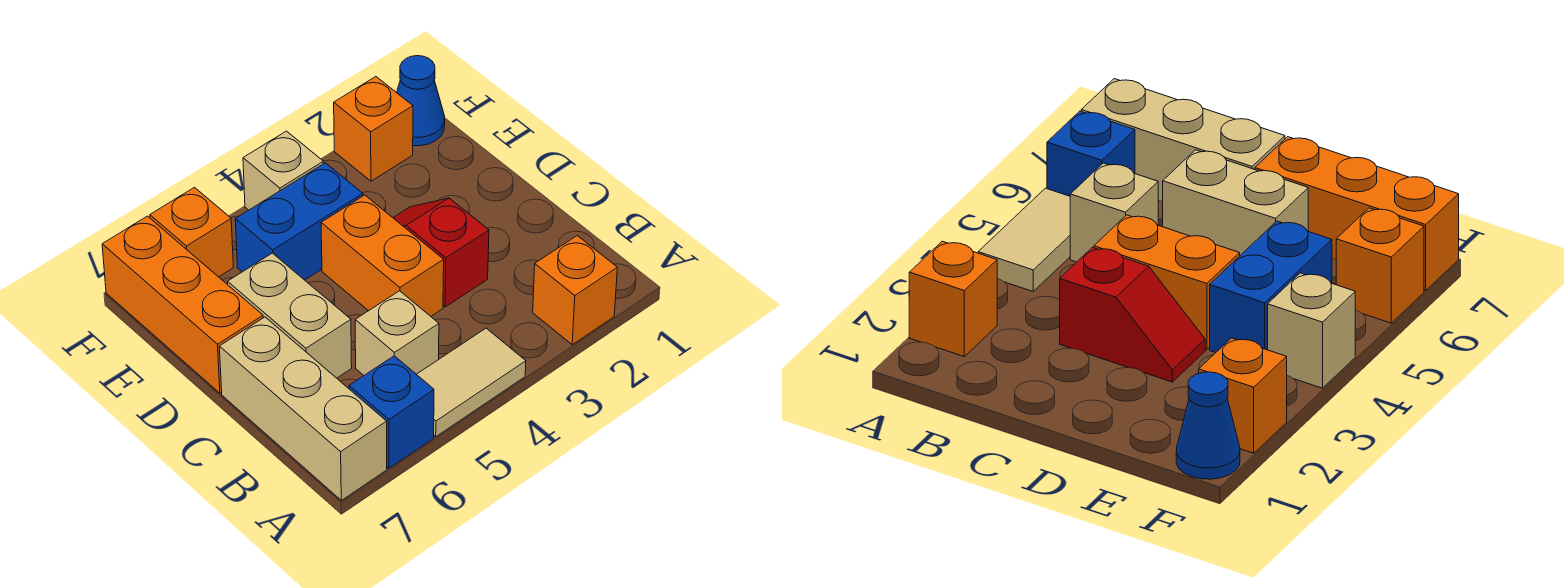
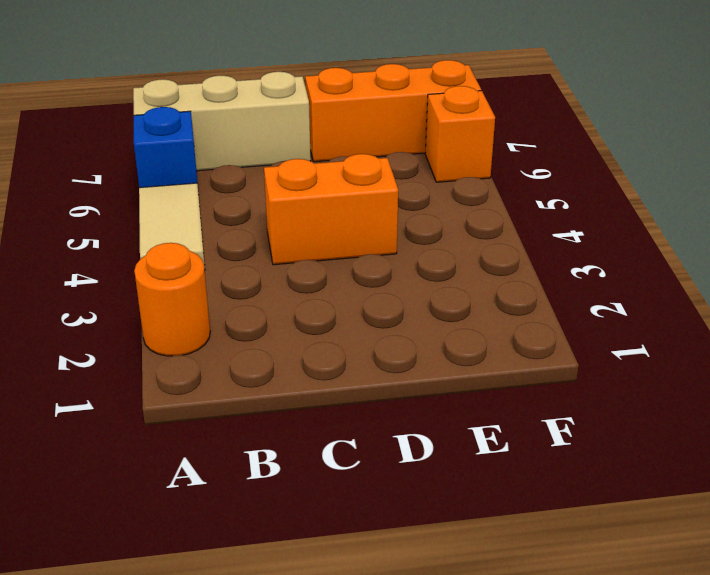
orange round brick A2 level 1 -> orange brick A2 level 1
none -> tan brick B5 level 1
none -> red slope C3:D3 level 1 top C
none -> tan brick C6:D6 level 1

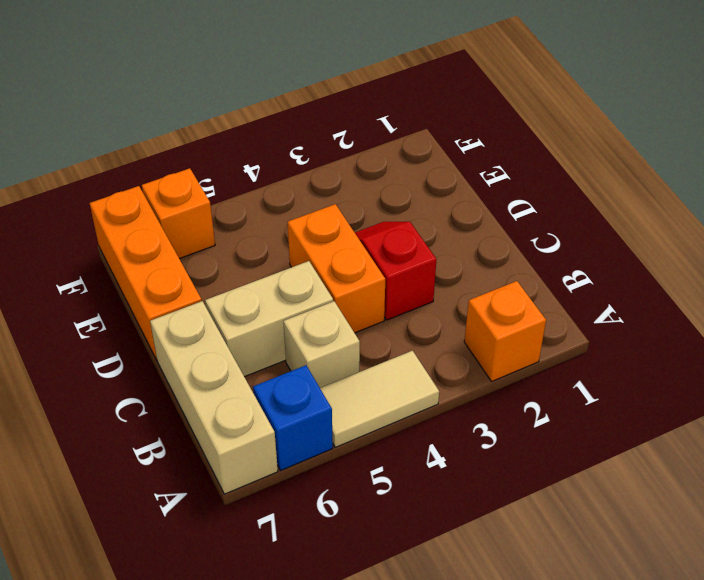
tan brick C5:C6 level 1 -> tan brick C6:D6 level 1
none -> blue brick E4:E5 level 1
none -> blue cone F1 level 1
none -> orange brick F2 level 1

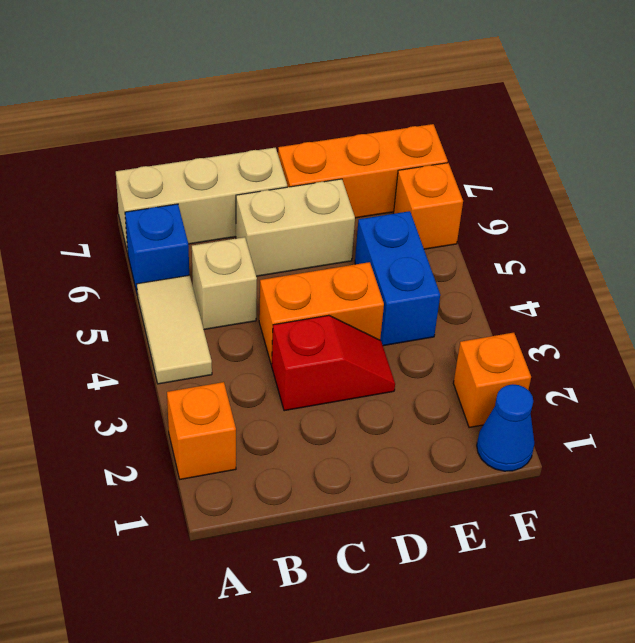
none -> tan brick F4 level 1

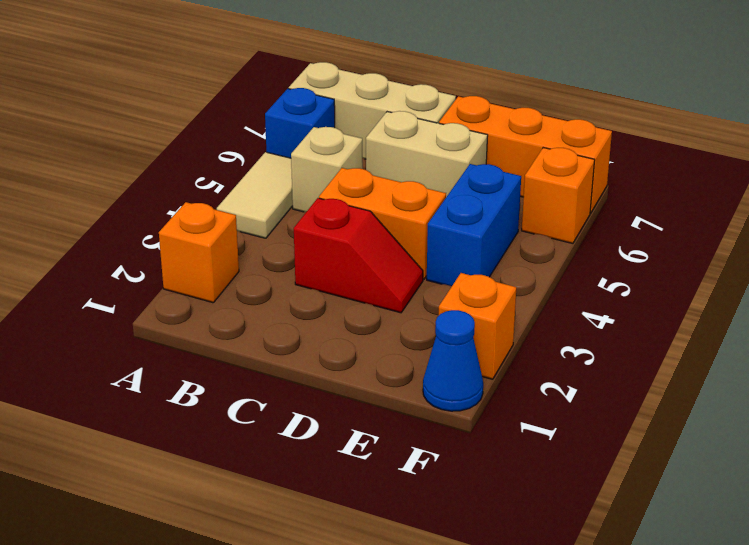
none -> tan brick F4 level 1

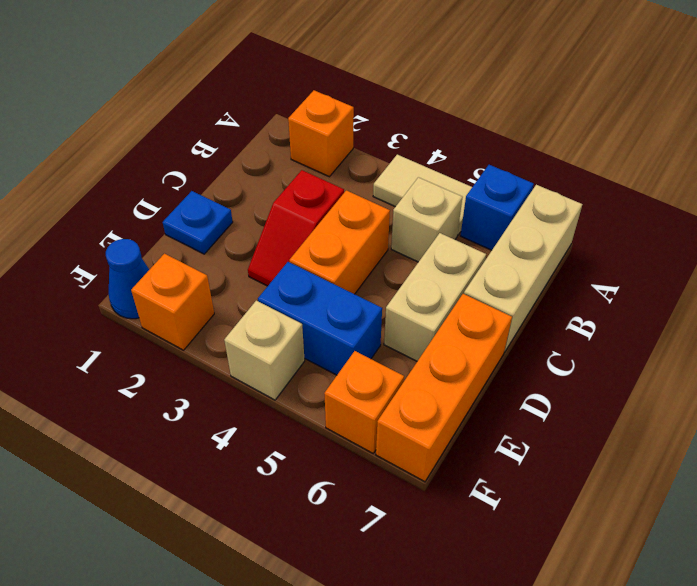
blue plate D1 level 1 -> none

